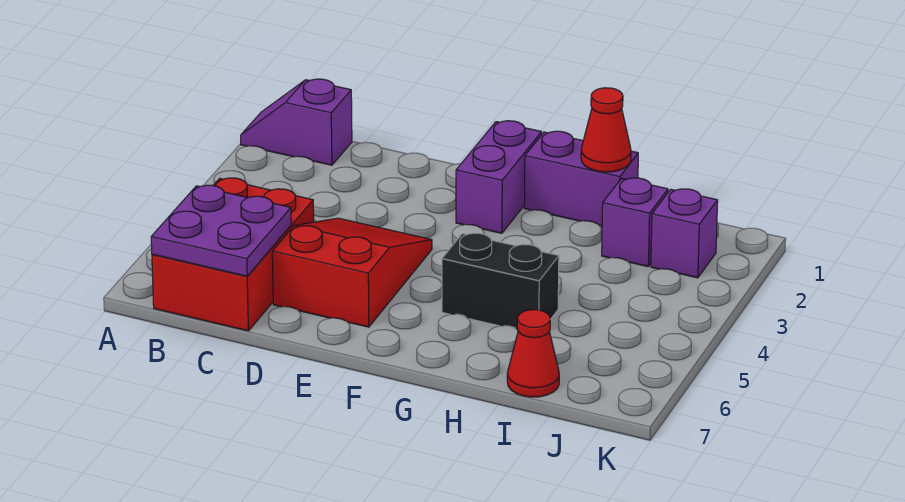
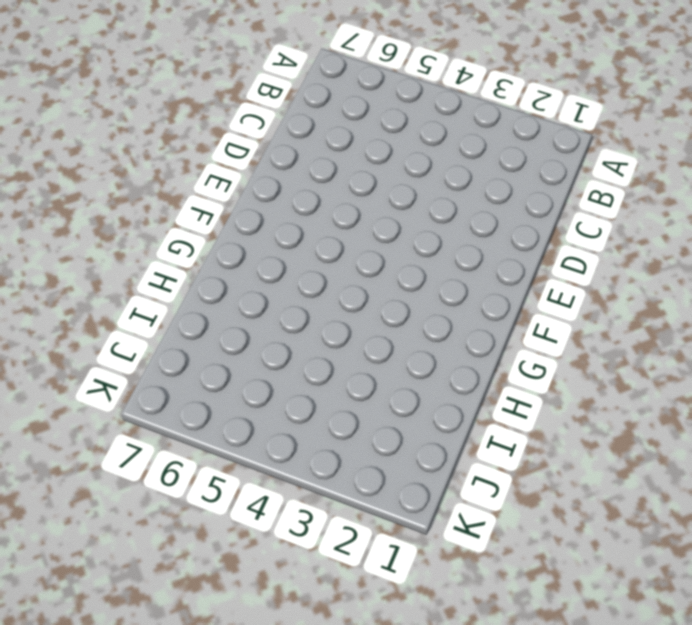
none -> purple slope A1:B1 level 1 top B
none -> red brick B5:C7 level 1

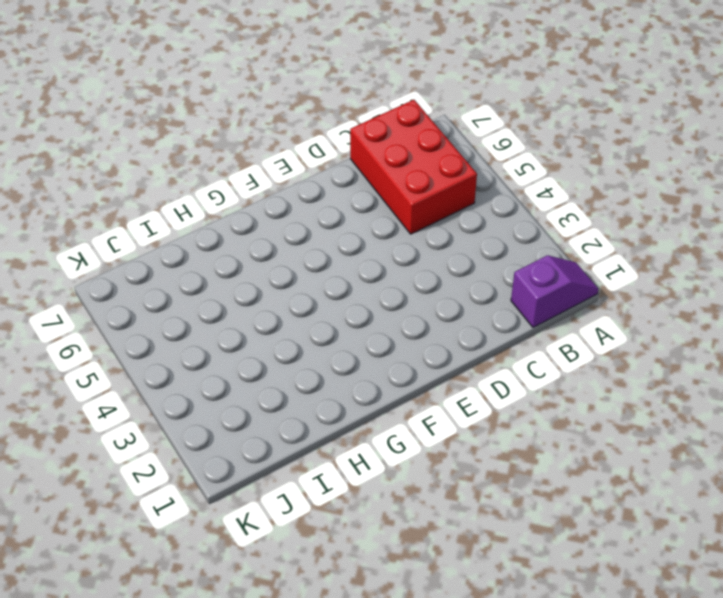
none -> red slope D4:E6 level 1 top 6
none -> purple brick F1:F2 level 1

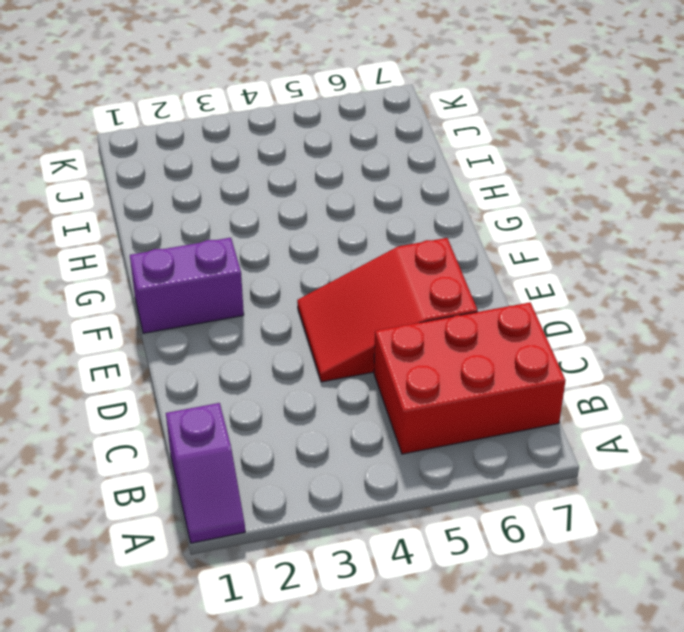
none -> purple brick G1:H1 level 1
none -> black brick G5:H5 level 1

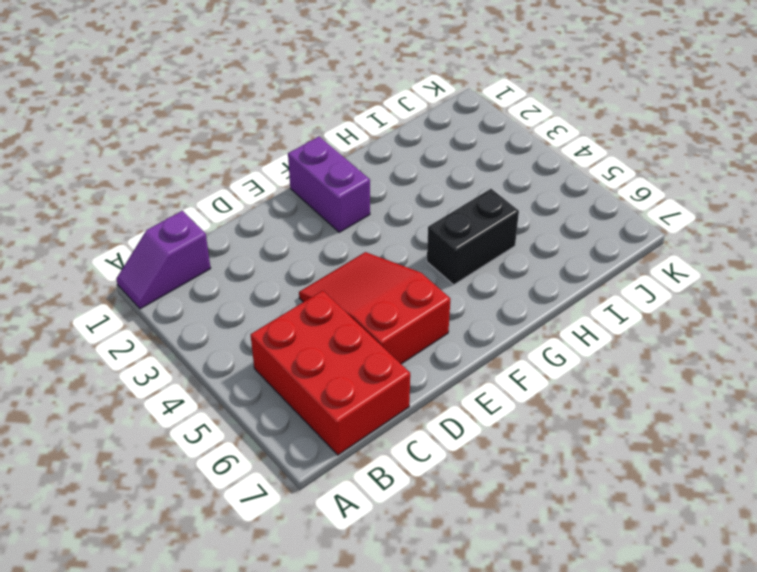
none -> purple brick G1:H1 level 1
none -> purple brick I2 level 1

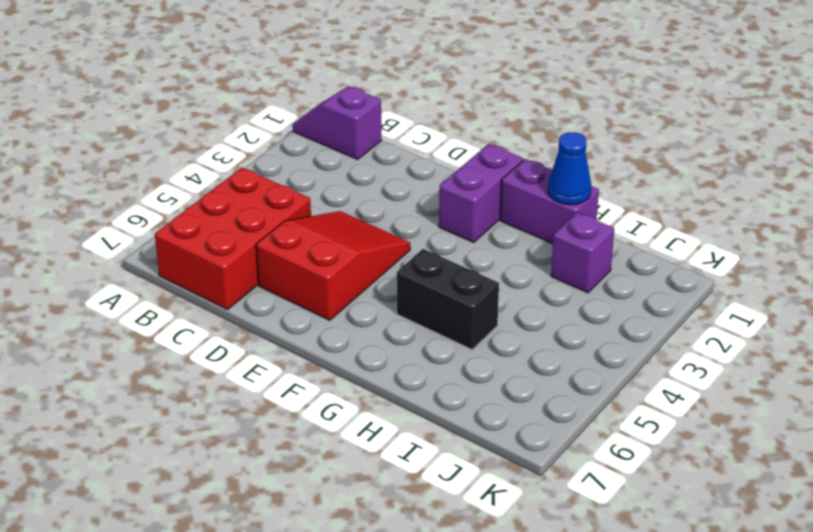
blue cone H1 level 2 -> red cone H1 level 2
none -> red cone I7 level 1
none -> purple brick J2 level 1

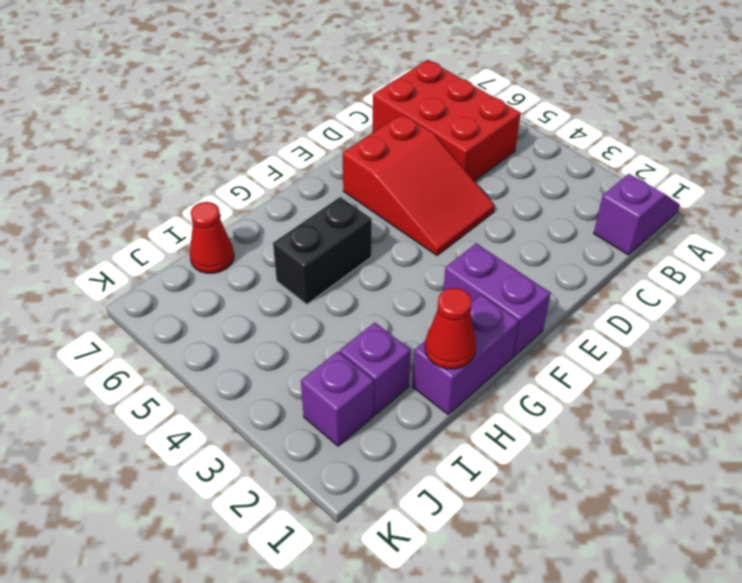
none -> purple plate B6:C7 level 2

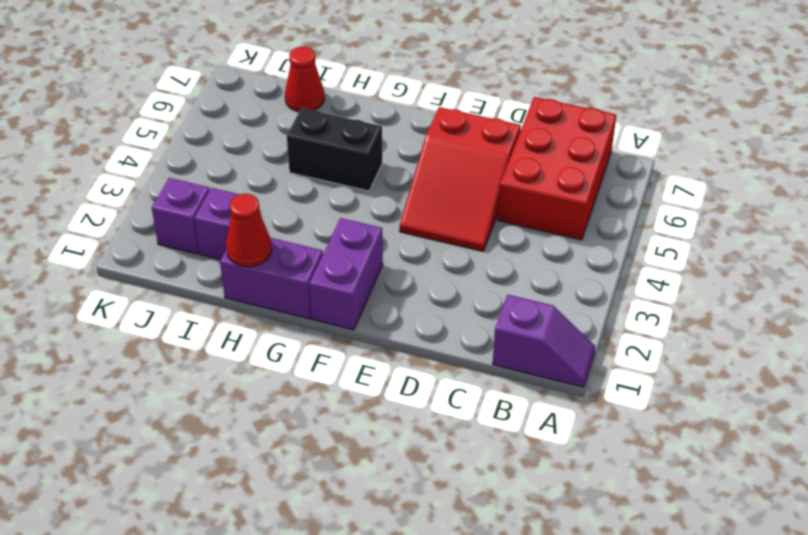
none -> purple plate B6:C7 level 2

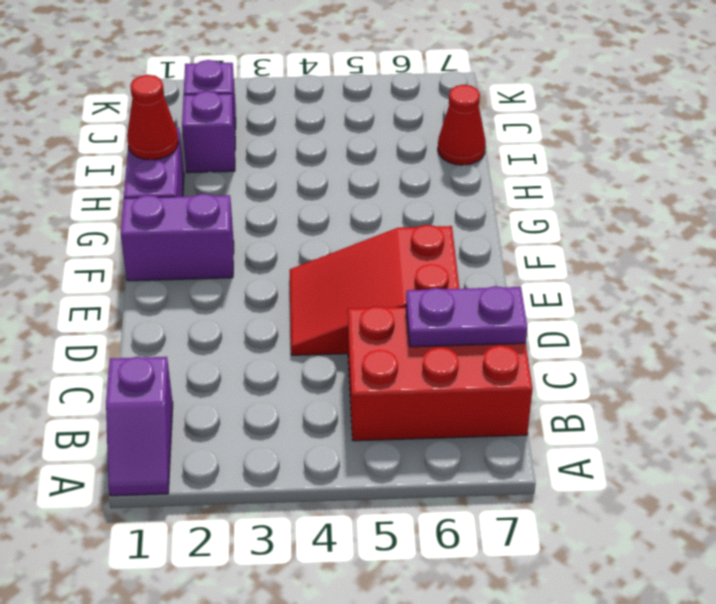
purple plate C6:C7 level 2 -> purple plate B6:C7 level 2
none -> black brick G5:H5 level 1

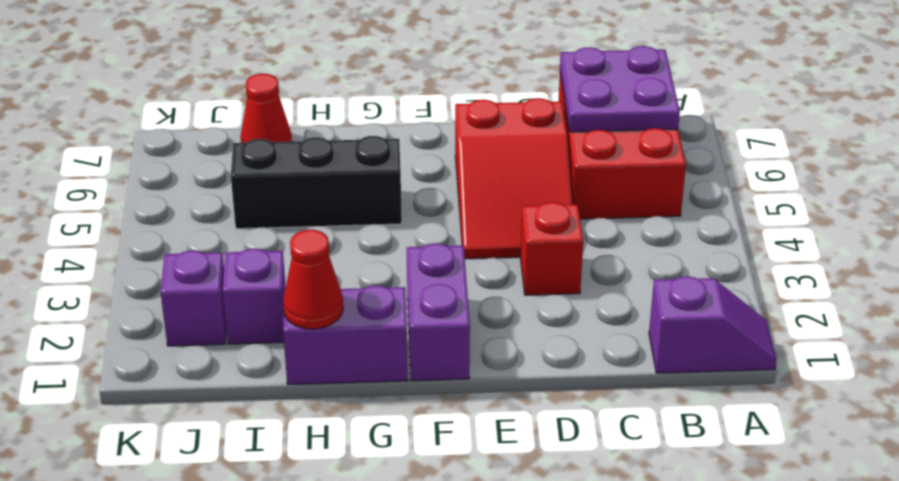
red brick D3 level 1 -> none
black brick G5:I5 level 1 -> black brick G5:H5 level 1

